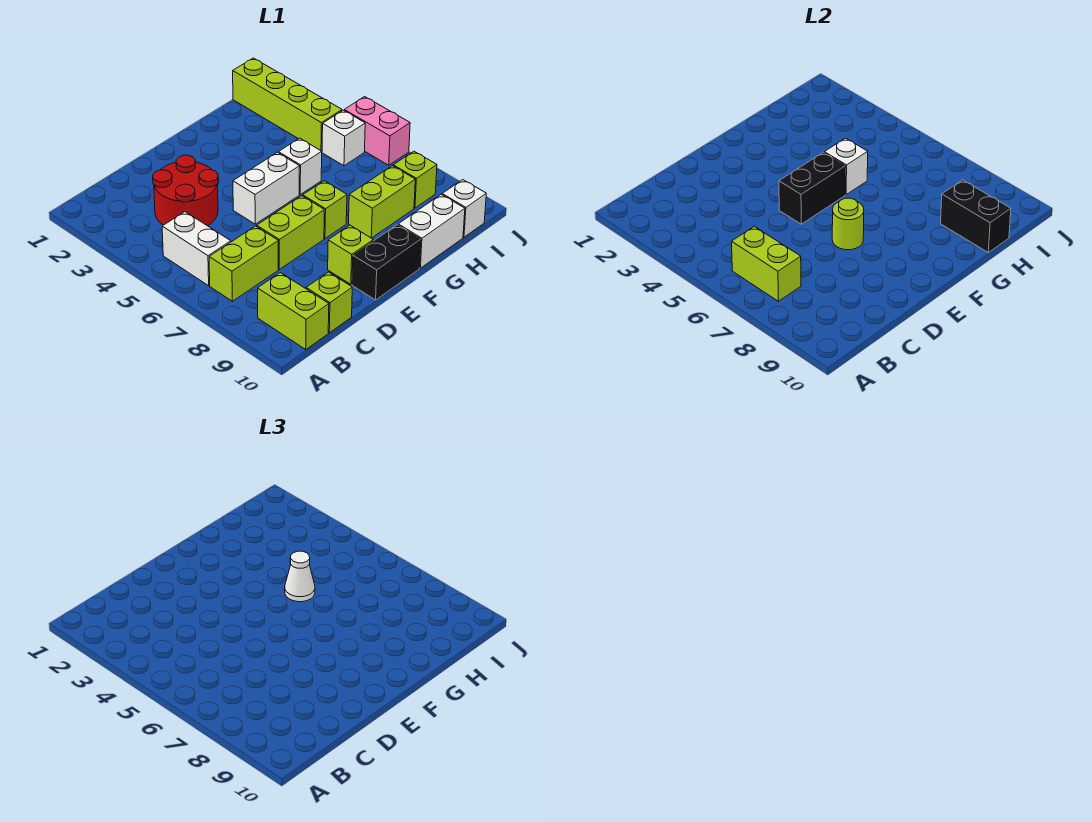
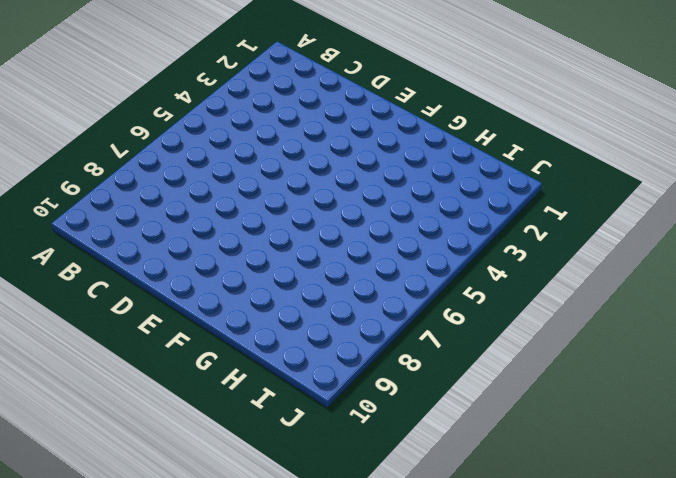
none -> white brick B5:B6 level 1
none -> lime brick B7:C7 level 1
none -> lime brick B9:B10 level 1

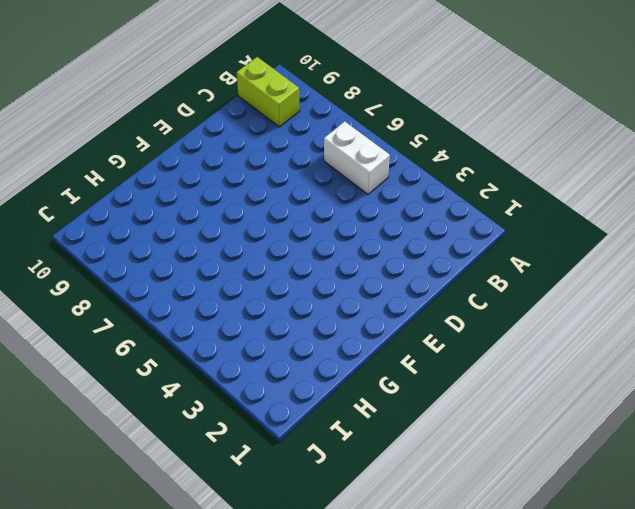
none -> lime brick B7:C7 level 1
none -> red round brick C3:D4 level 1
none -> lime brick C10 level 1

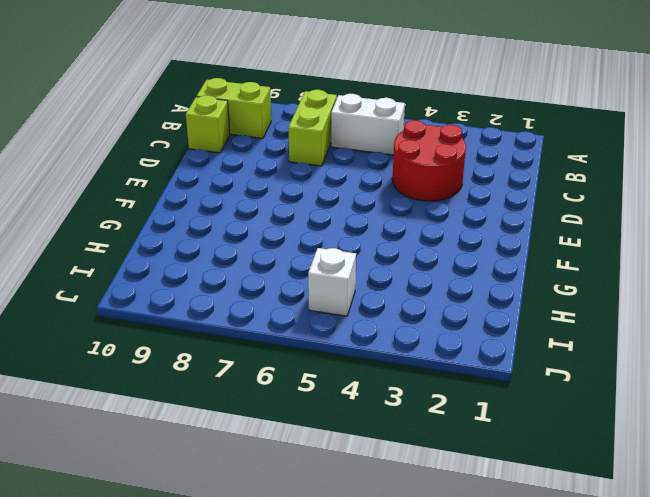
none -> lime brick D7:E7 level 1
none -> white brick E5:F5 level 1
none -> lime brick E9 level 1

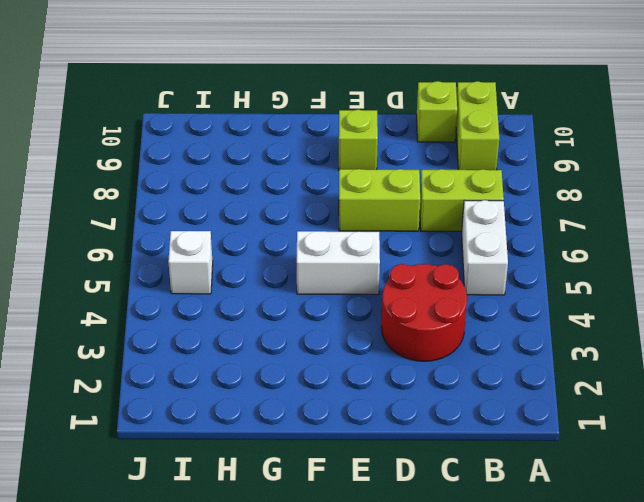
none -> black brick E10:F10 level 1
none -> lime brick F7 level 1
none -> white brick G5 level 1

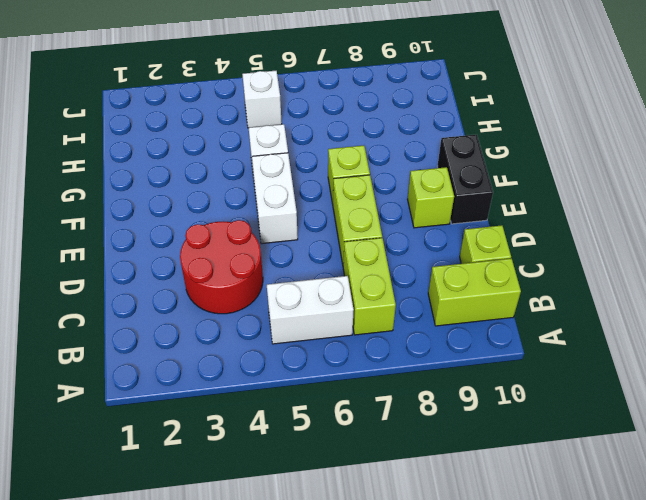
none -> lime brick G8:H8 level 1
none -> white brick G10:H10 level 1
none -> lime brick I1:I4 level 1

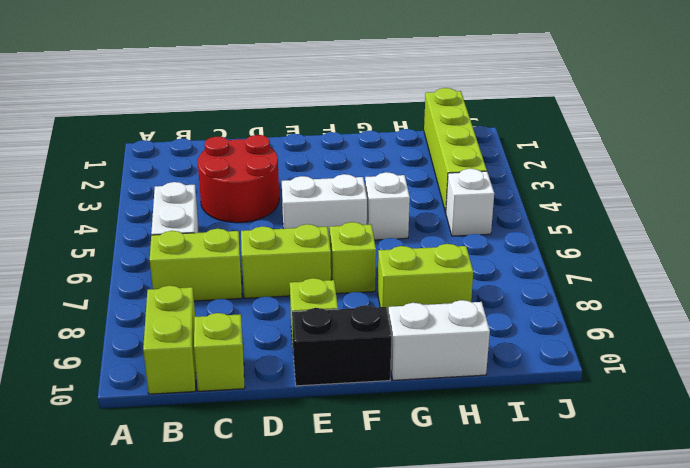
none -> lime brick I8 level 1
none -> white brick I10 level 1
none -> pink brick J5:J6 level 1

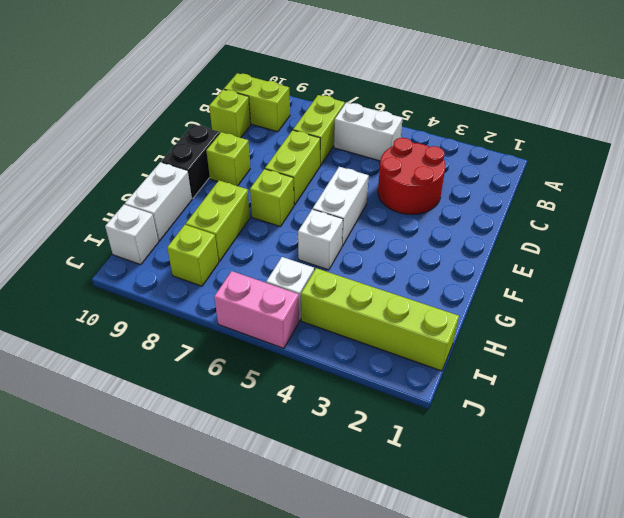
none -> lime brick B6:B7 level 2
none -> black brick E5:F5 level 2
none -> lime round brick E7 level 2

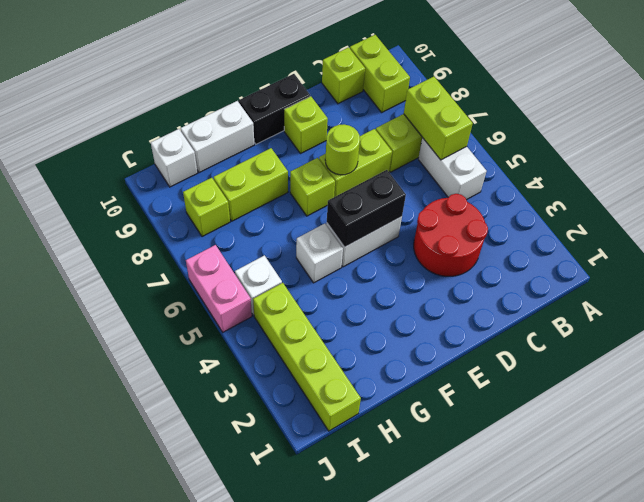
none -> white brick G5 level 2
none -> black brick H9:H10 level 2
none -> white cone G5 level 3

